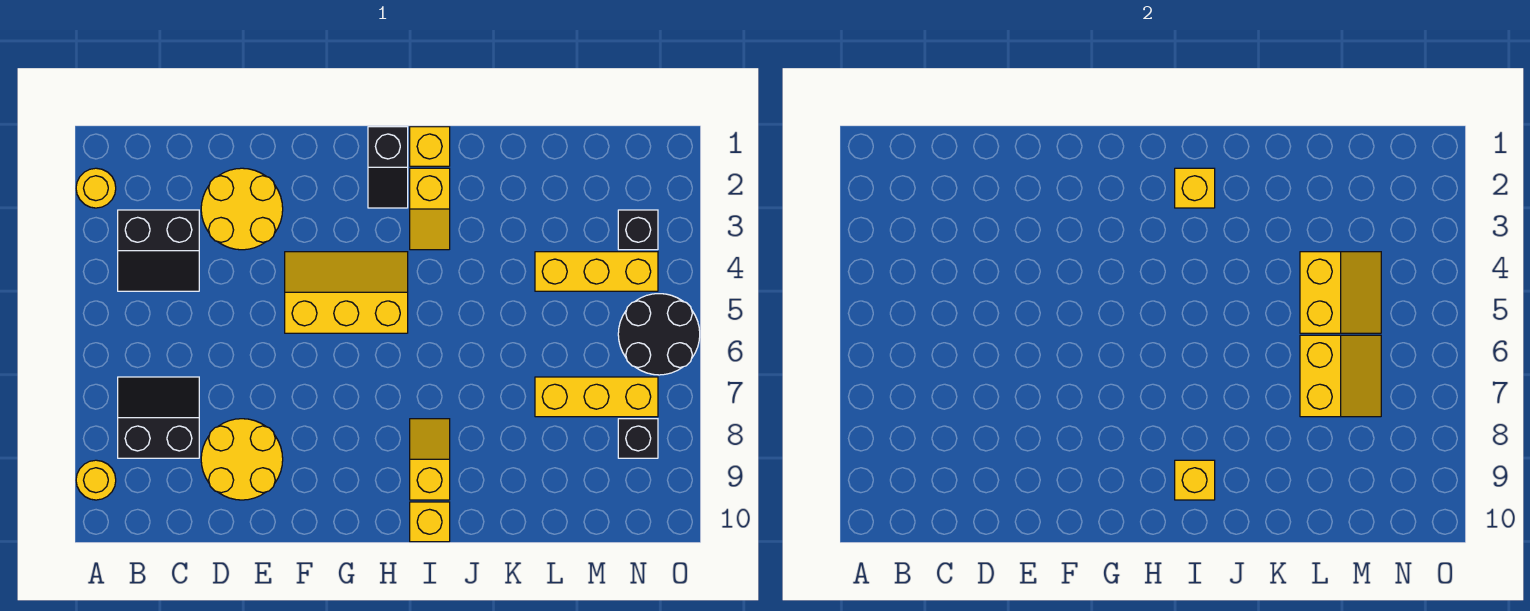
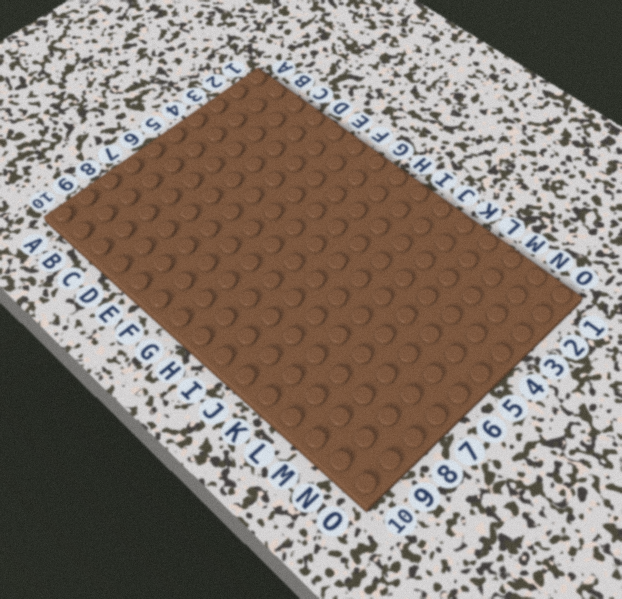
none -> yellow round brick A2 level 1
none -> yellow round brick A9 level 1
none -> black slope B3:C4 level 1 top 3

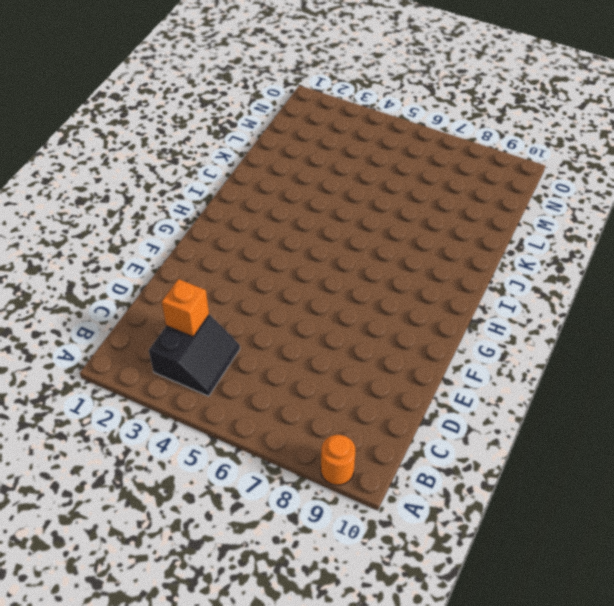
orange round brick A9 level 1 -> yellow round brick A9 level 1
orange brick C3 level 2 -> none
none -> yellow round brick A2 level 1
none -> black slope B7:C8 level 1 top 8
none -> yellow round brick D2:E3 level 1

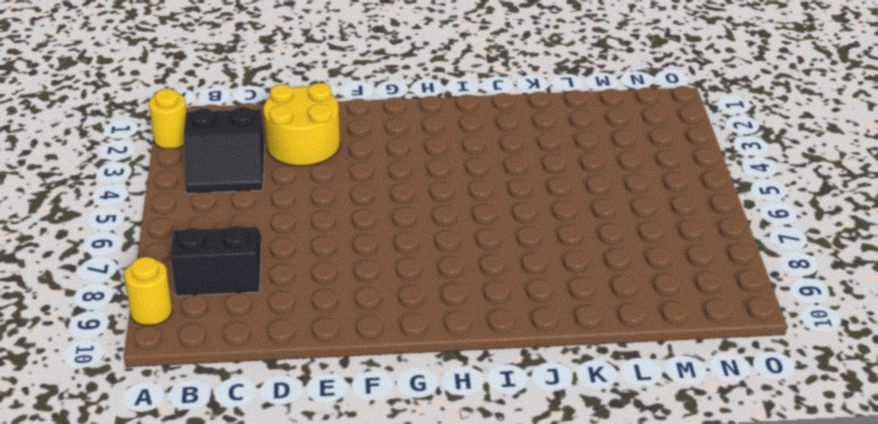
none -> yellow round brick D8:E9 level 1
none -> yellow slope F4:H5 level 1 top 5
none -> black slope H1:H2 level 1 top 1

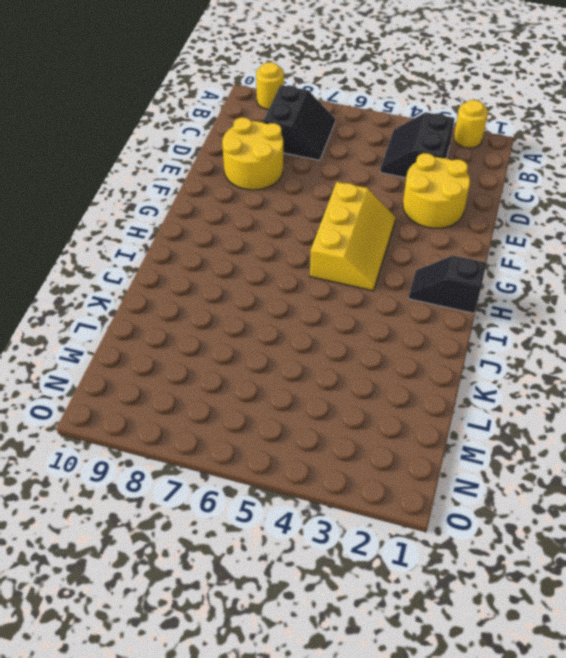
none -> yellow brick I1 level 1
none -> yellow slope I2:I3 level 1 top 2
none -> yellow slope I8:I9 level 1 top 9

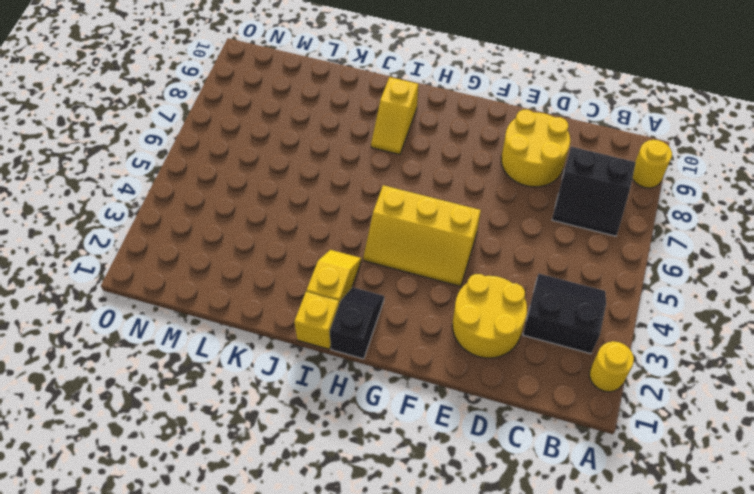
none -> yellow brick I10 level 1
none -> yellow brick L4:N4 level 1
none -> yellow brick L7:N7 level 1

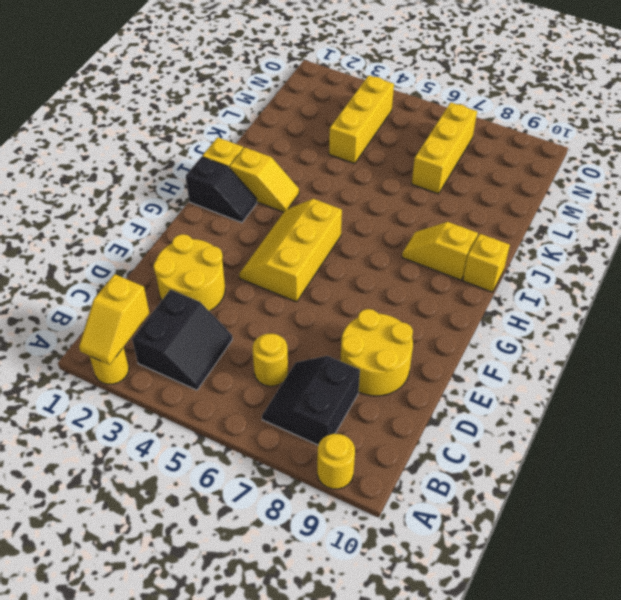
yellow slope A2:B2 level 2 top B -> none
yellow round brick C6 level 1 -> none
none -> black brick N3 level 1
none -> black round brick N5:O6 level 1
none -> black brick N8 level 1

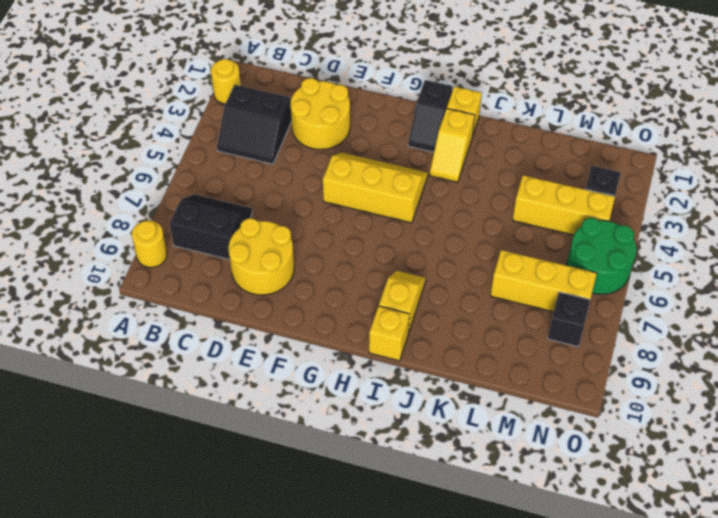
green round brick N5:O6 level 1 -> black round brick N5:O6 level 1
none -> yellow brick I2 level 2
none -> yellow brick I9 level 2
none -> yellow slope L4:M5 level 2 top L

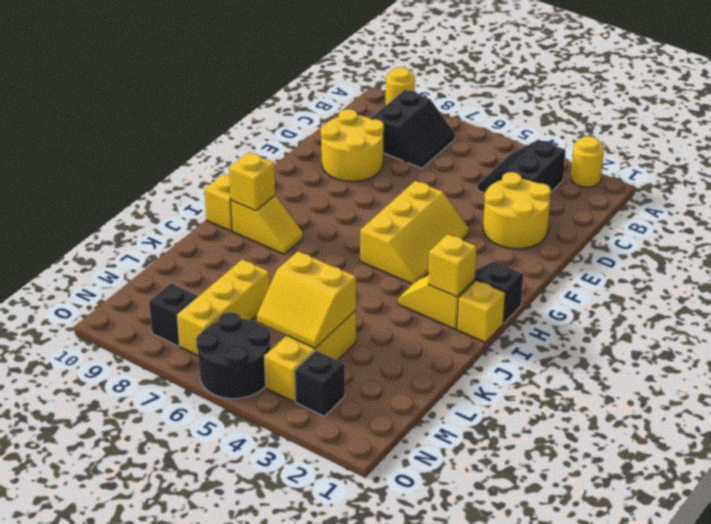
none -> yellow slope L6:M7 level 2 top L

